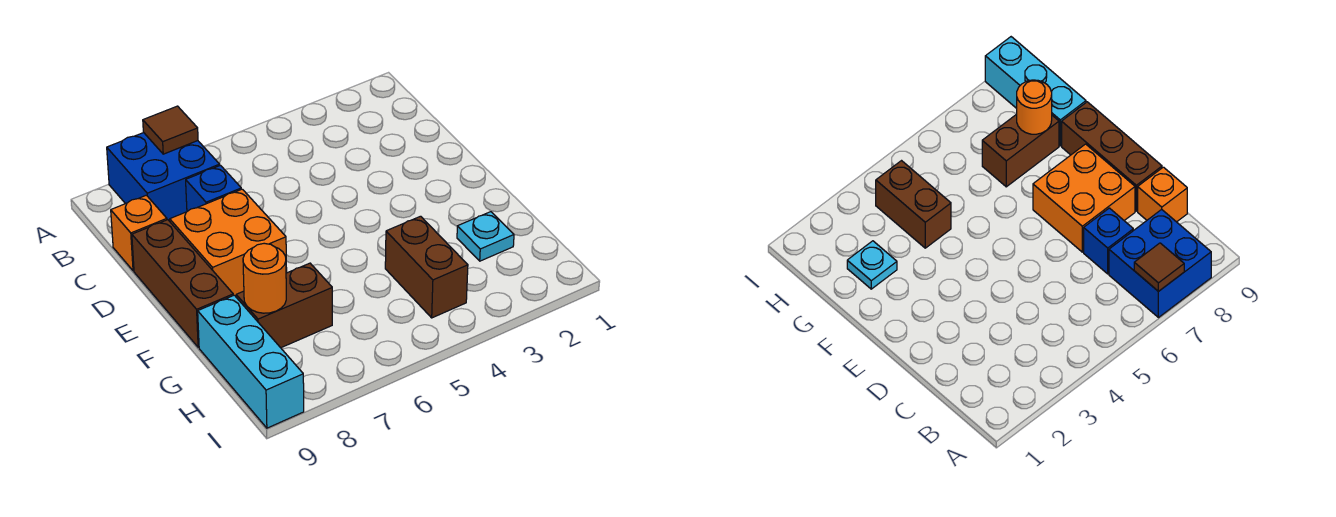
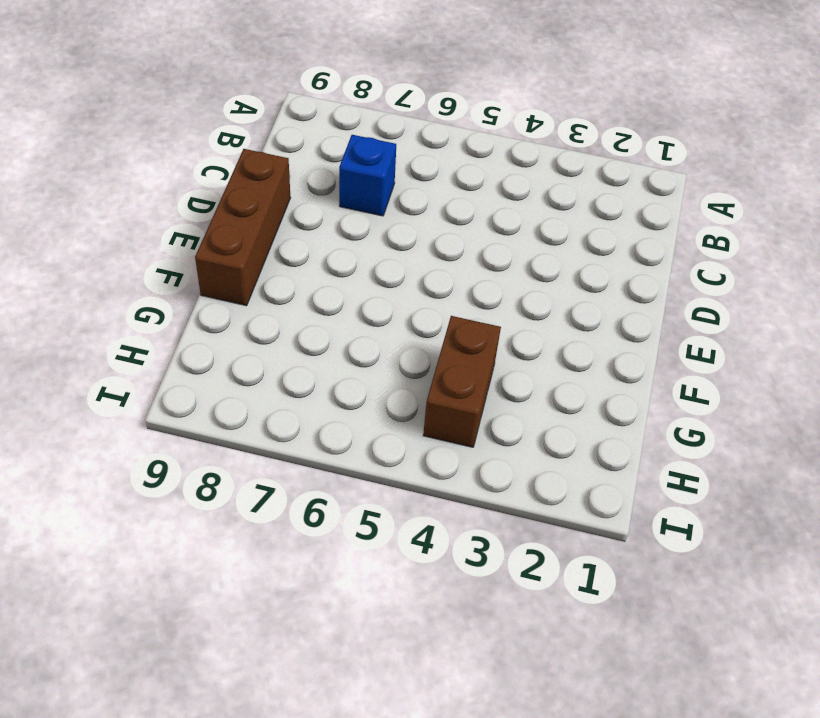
none -> blue brick A7:B8 level 1
none -> orange brick C9 level 1

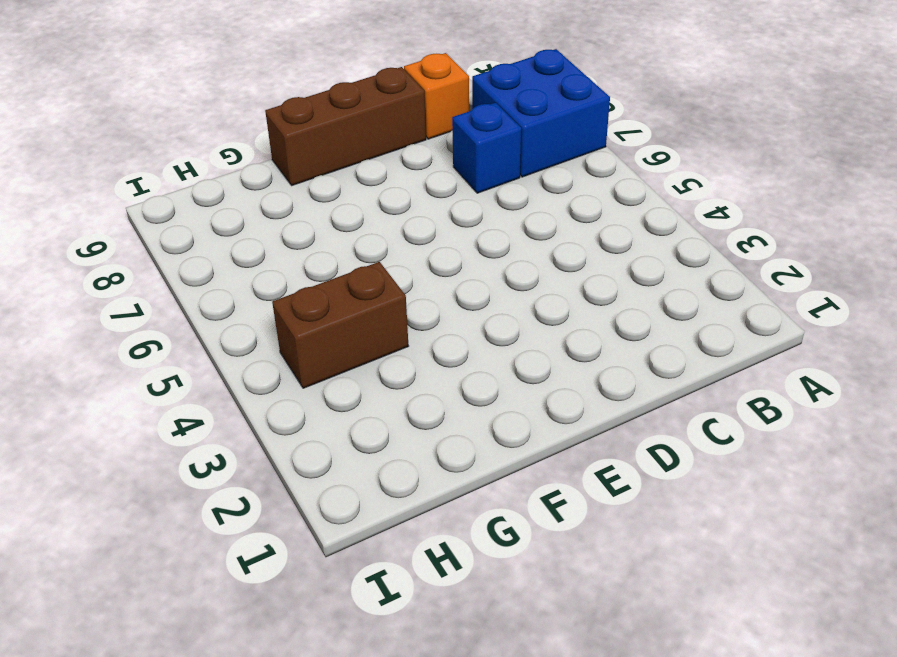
none -> orange brick D7:E8 level 1
none -> cyan plate G2 level 1

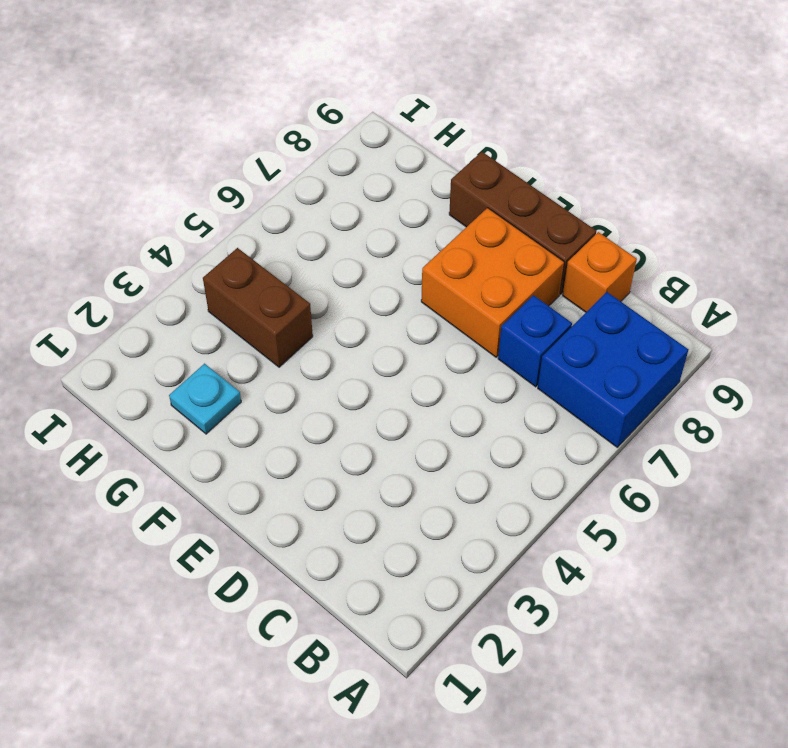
none -> brown brick G7:G8 level 1
none -> cyan brick G9:I9 level 1

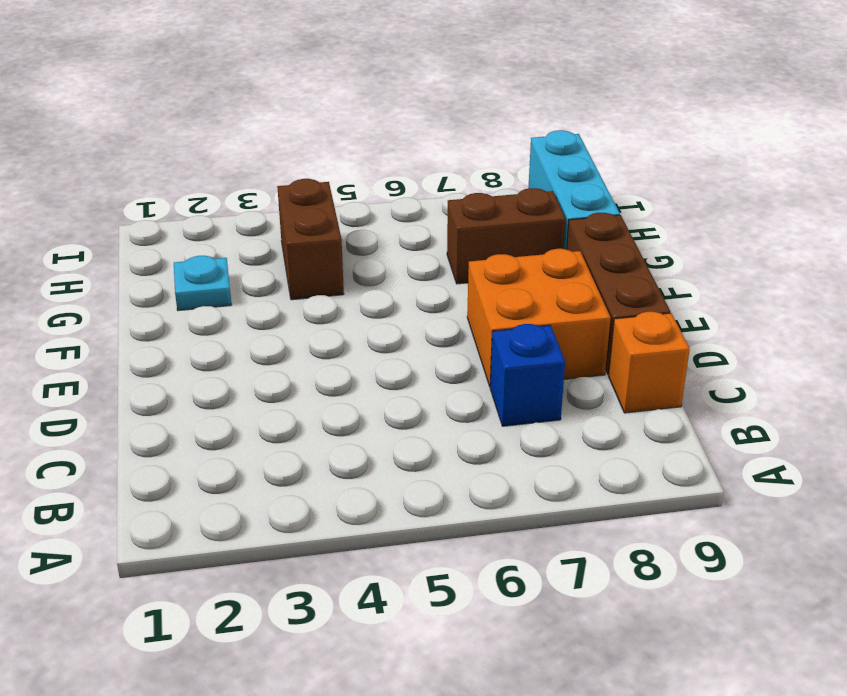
none -> blue brick A7:B8 level 1
none -> brown tile A7 level 2

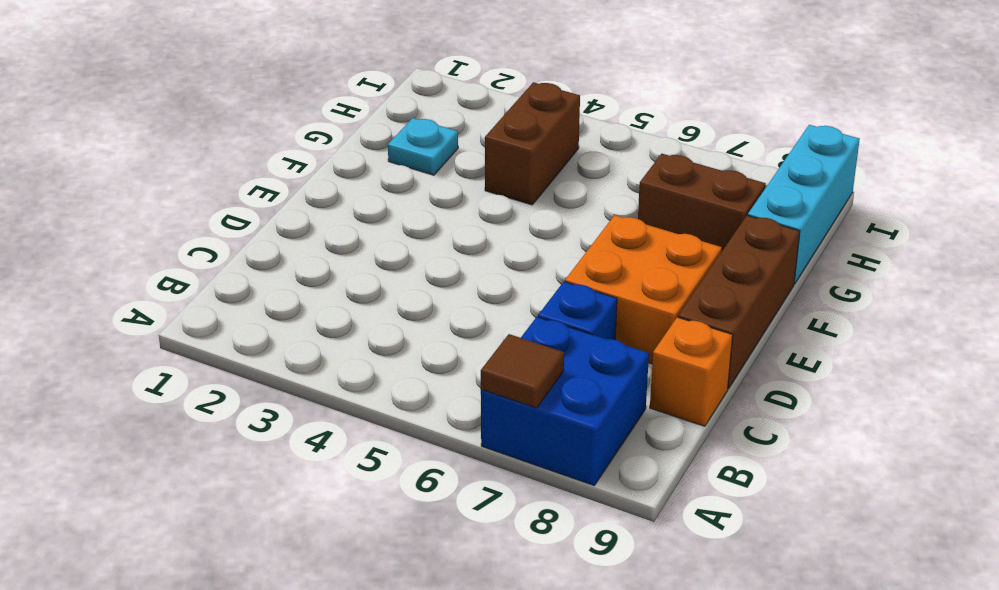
none -> orange round brick G8 level 2

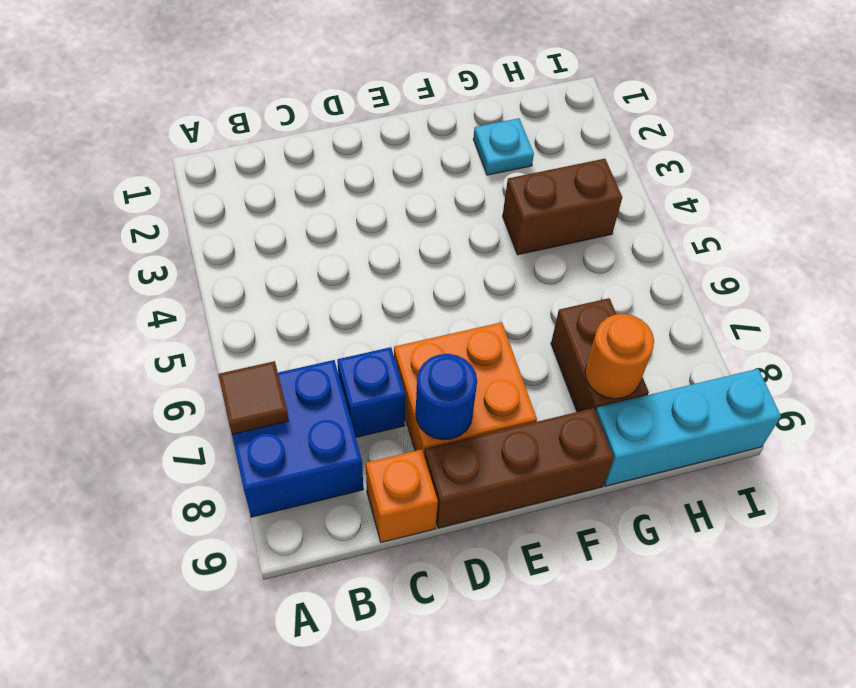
blue round brick D8 level 2 -> none

